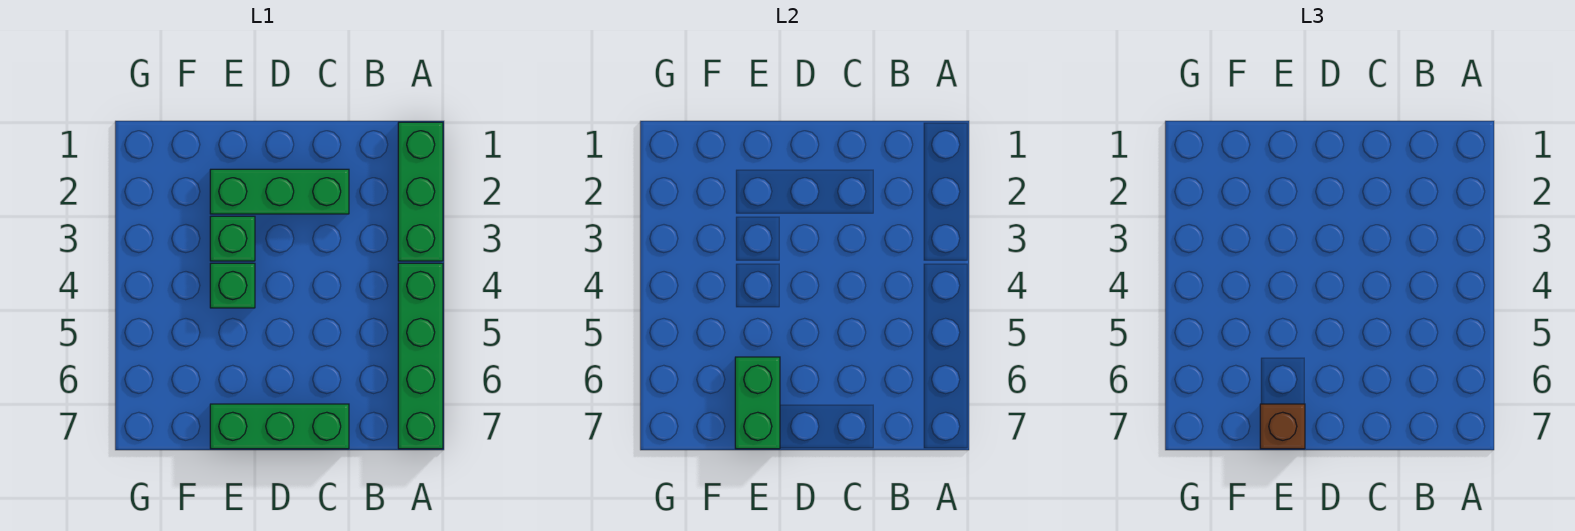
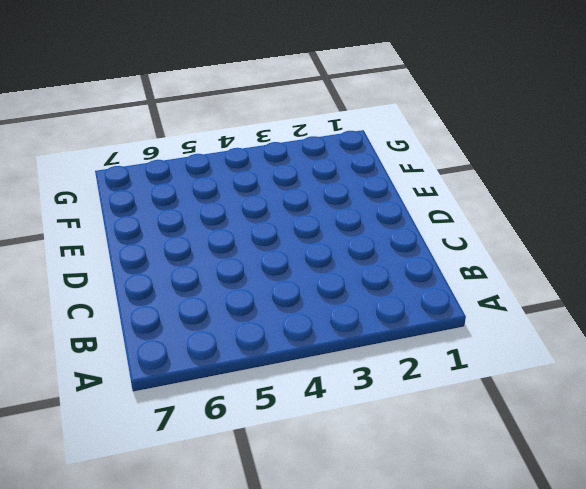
none -> green brick A1:A3 level 1
none -> green brick A4:A7 level 1

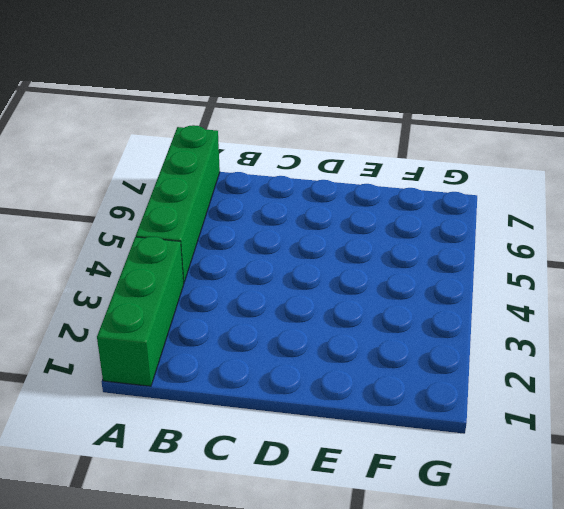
none -> green brick C2:E2 level 1
none -> green brick C7:E7 level 1

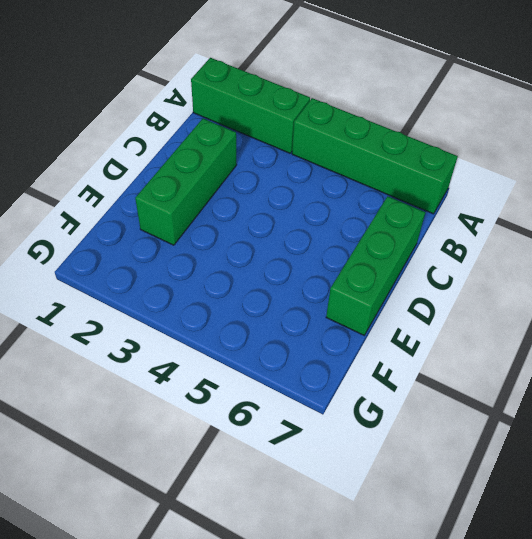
none -> green brick E3 level 1
none -> green brick E4 level 1

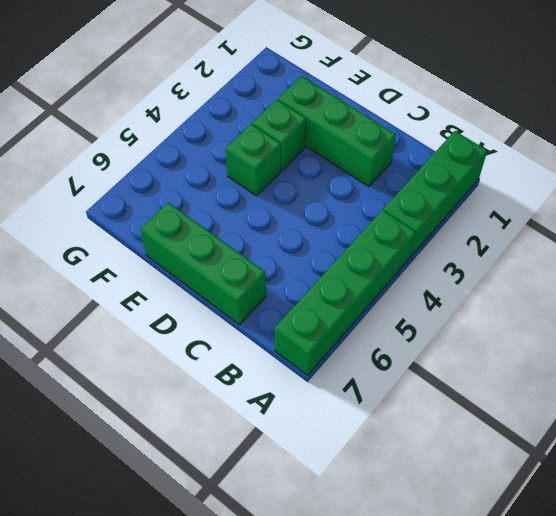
none -> green brick E6:E7 level 2
none -> brown brick E7 level 3

